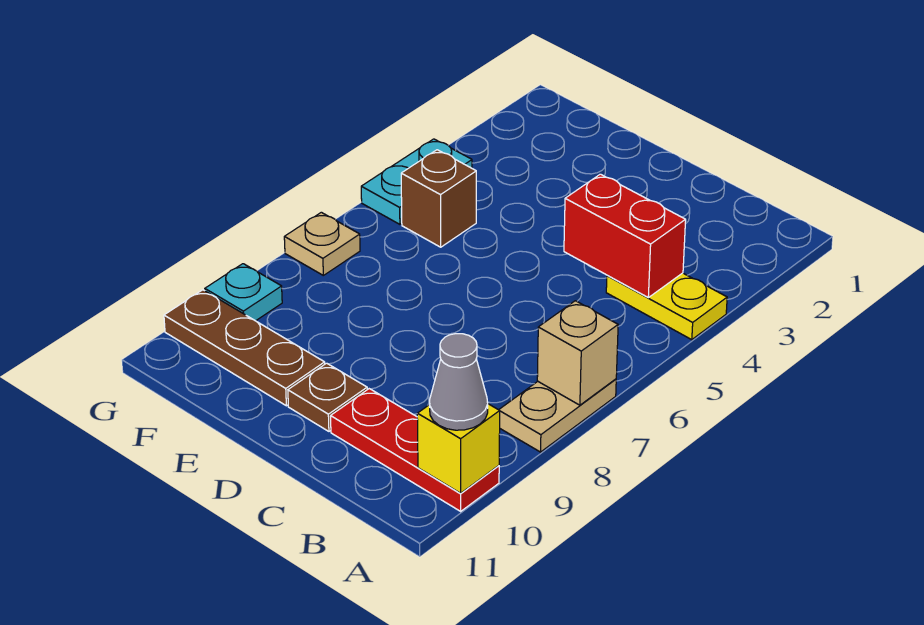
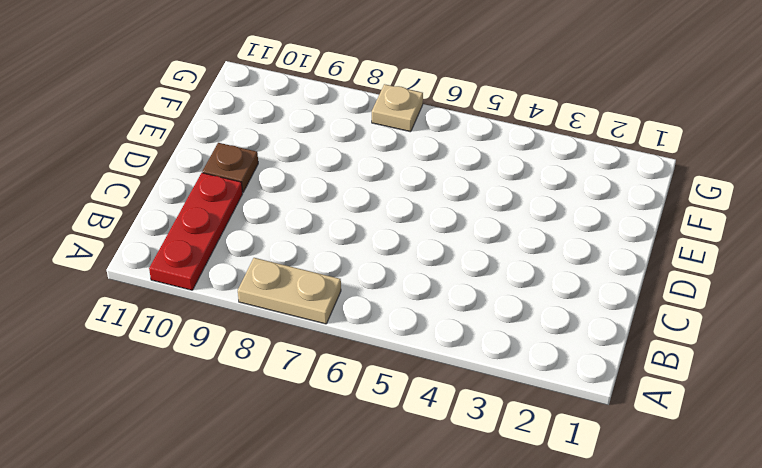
none -> yellow plate A4:B4 level 1
none -> brown plate E10:G10 level 1
none -> brown brick F5 level 1

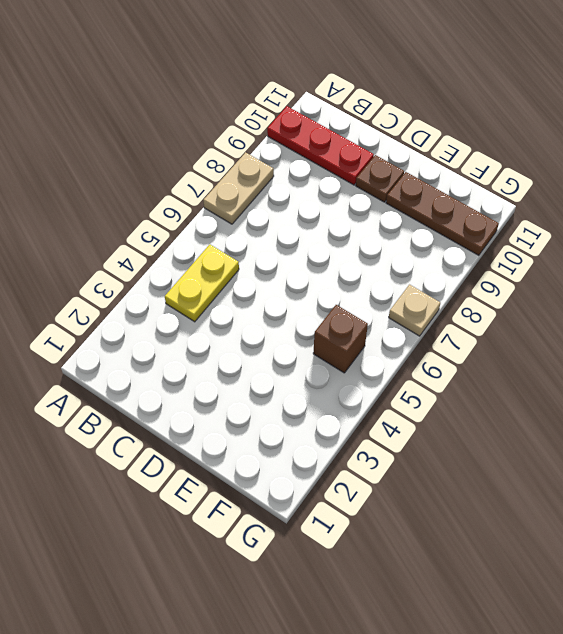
yellow plate B4:B5 level 1 -> yellow plate A4:B4 level 1
none -> cyan plate G4:G5 level 1
none -> cyan plate G9 level 1
none -> tan brick A7 level 2

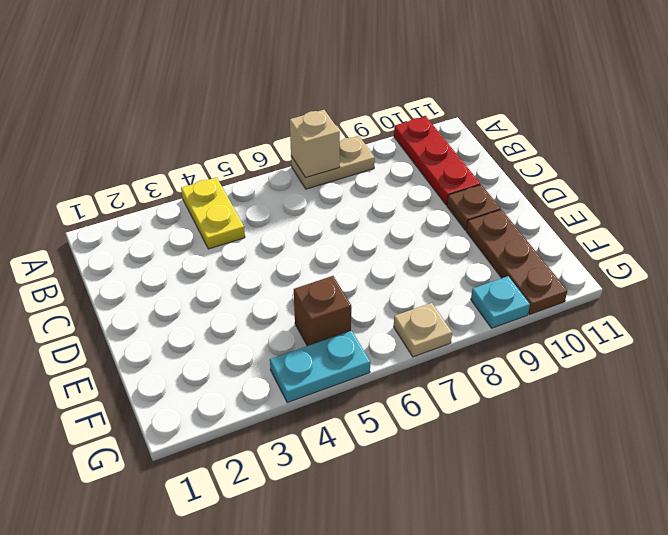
none -> yellow brick A10 level 2
none -> red brick B4:C4 level 2
none -> grey cone A10 level 3

